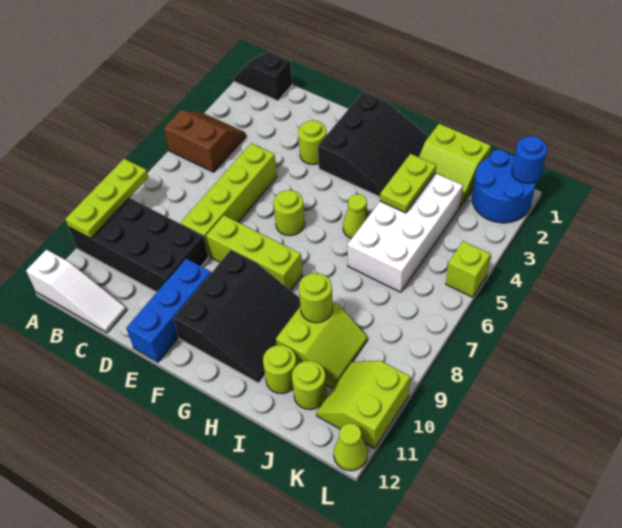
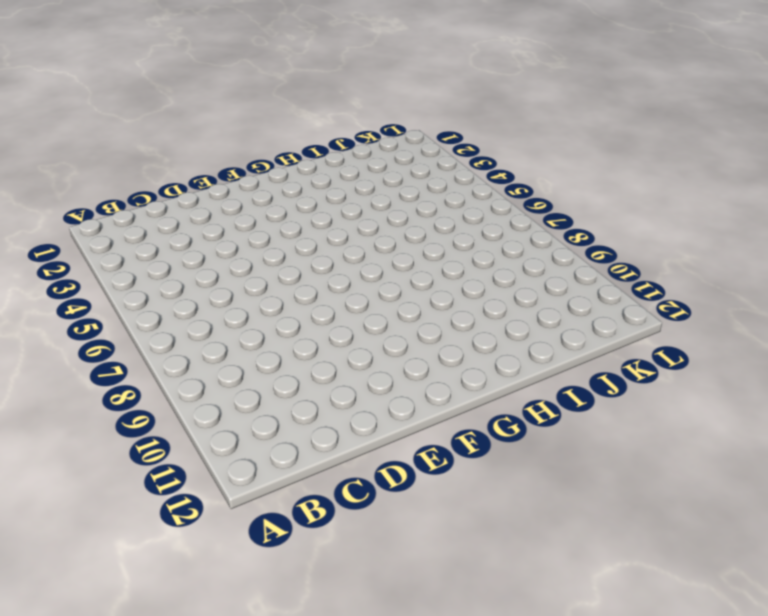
none -> black slope A1:B1 level 1 top B
none -> brown slope A4:B5 level 1 top 5
none -> black brick A9:D10 level 1

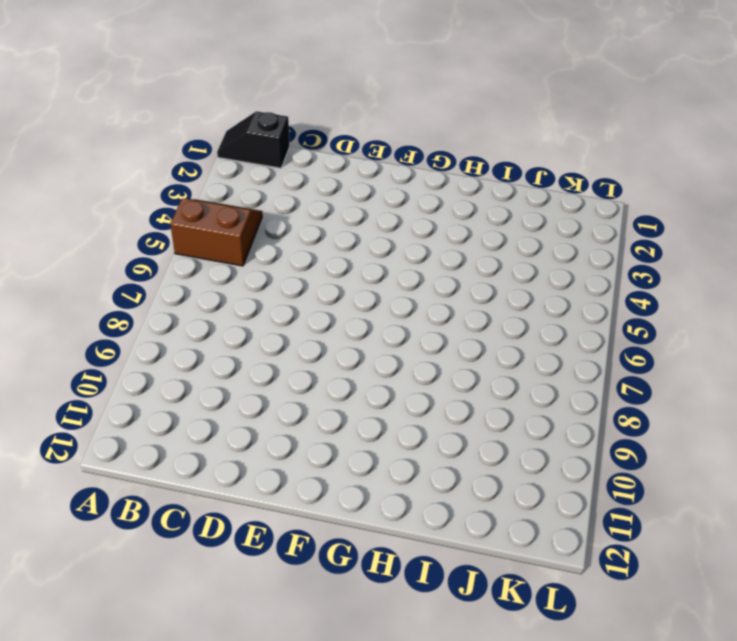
none -> black brick A9:D10 level 1
none -> white slope A12:C12 level 1 top A
none -> lime brick D5:D8 level 1

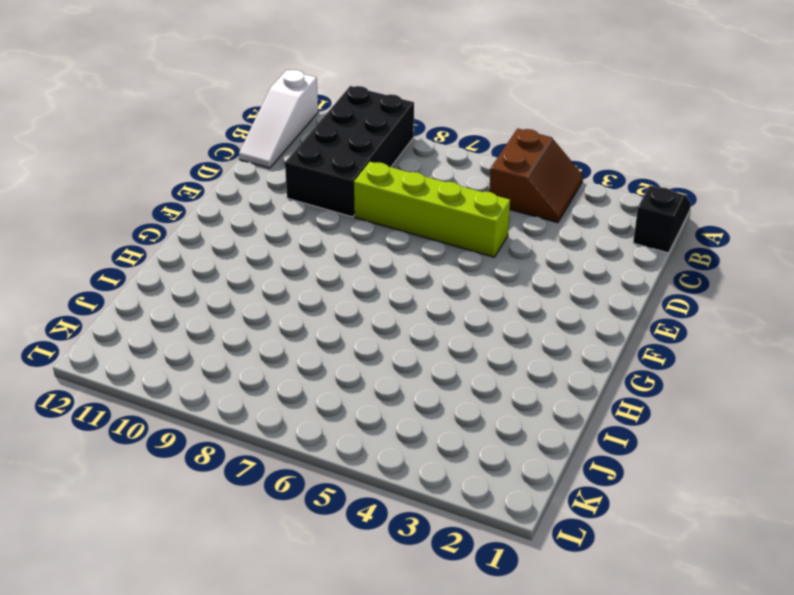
none -> lime round brick E3 level 1
none -> lime brick E8:G8 level 1
none -> blue brick E10:E12 level 1

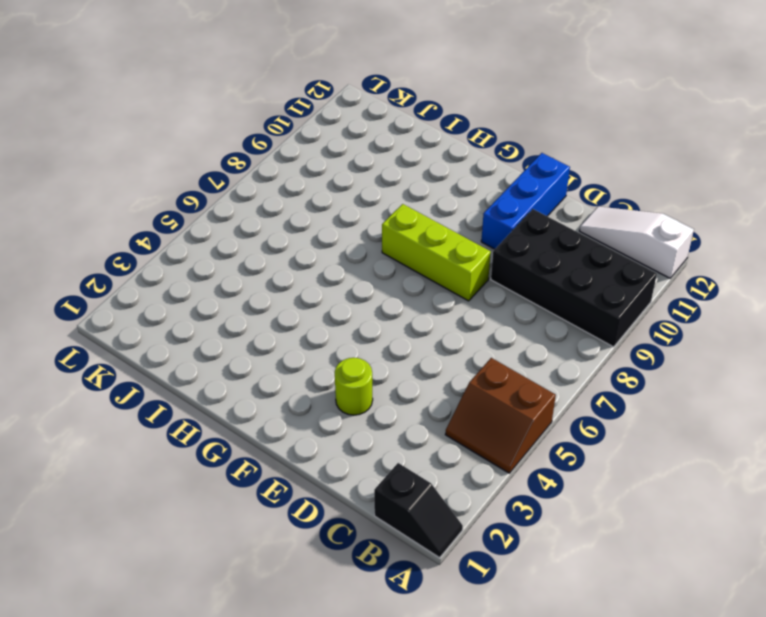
none -> lime brick D5:D8 level 1
none -> black slope F1:H3 level 1 top F
none -> lime round brick F6 level 1

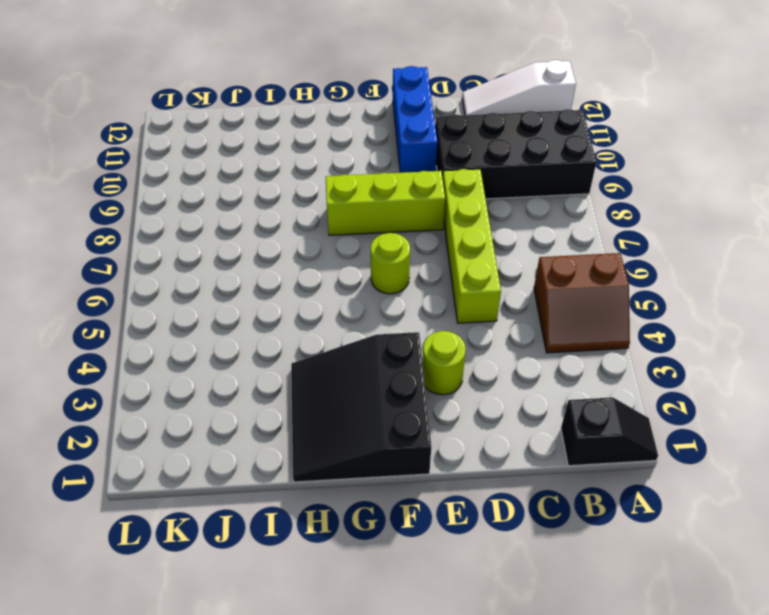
none -> black slope F9:H11 level 1 top F
none -> lime cone H5 level 1
none -> lime slope I1:J2 level 1 top 1

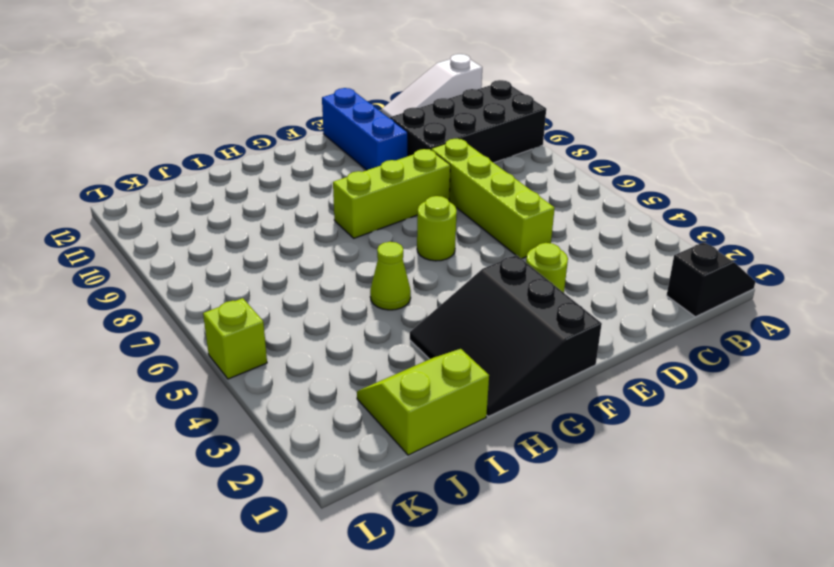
none -> brown slope A4:B5 level 1 top 5
none -> black slope F9:H11 level 1 top F
none -> white brick I3:J6 level 1

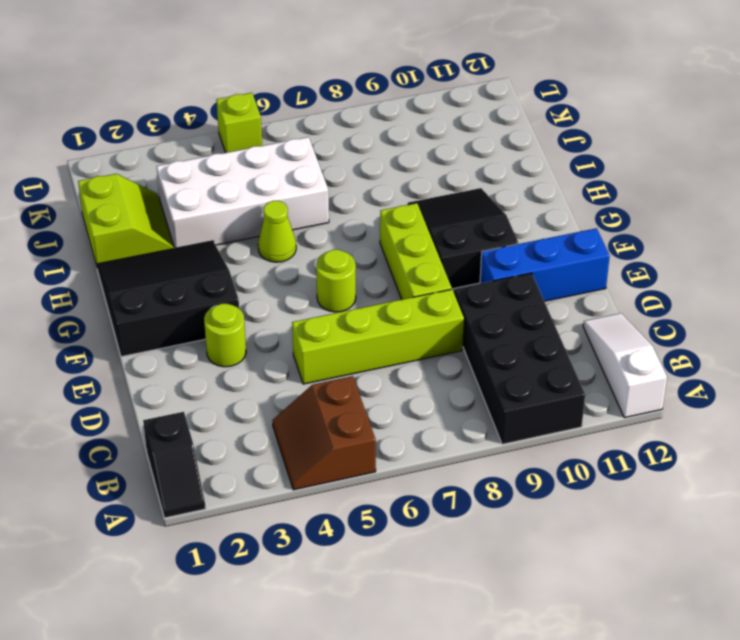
black slope F9:H10 level 1 top F -> black slope F9:H11 level 1 top F
none -> lime slope I9:J10 level 1 top I
none -> lime round brick I11 level 1
none -> lime round brick J11 level 1

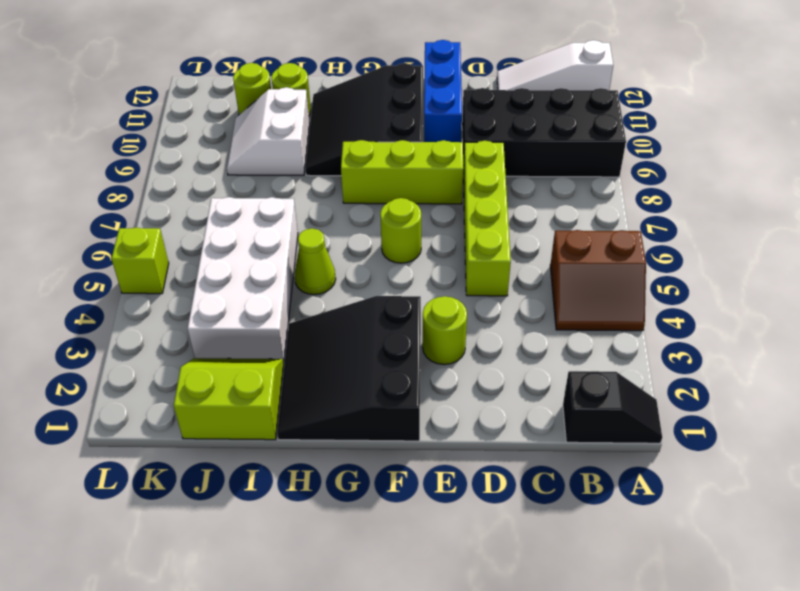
white slope I9:J10 level 1 top I -> lime slope I9:J10 level 1 top I
none -> blue round brick K1:L2 level 1
none -> lime slope K10:L11 level 1 top L
none -> lime cone L12 level 1

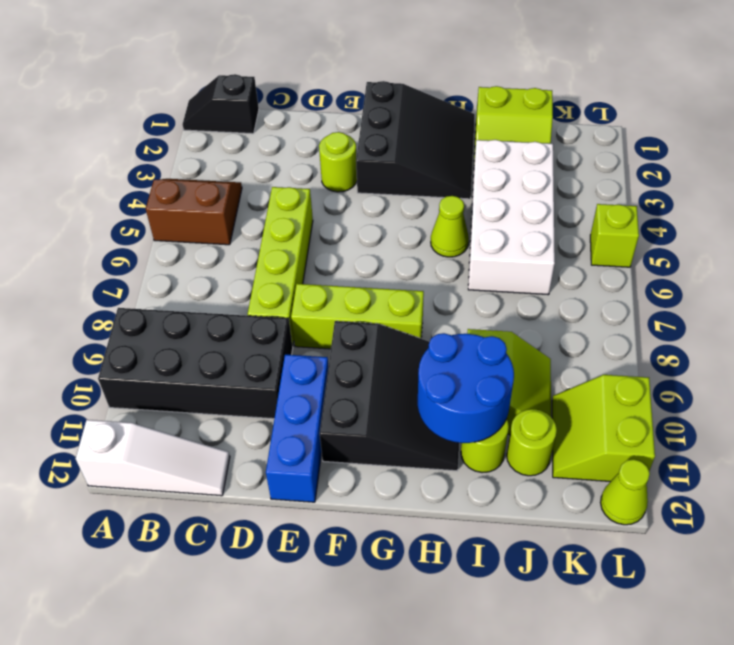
blue round brick H10:I11 level 2 -> blue round brick K1:L2 level 1
none -> lime round brick F6 level 1
none -> lime plate A8:A10 level 2
none -> lime plate I3:I4 level 2

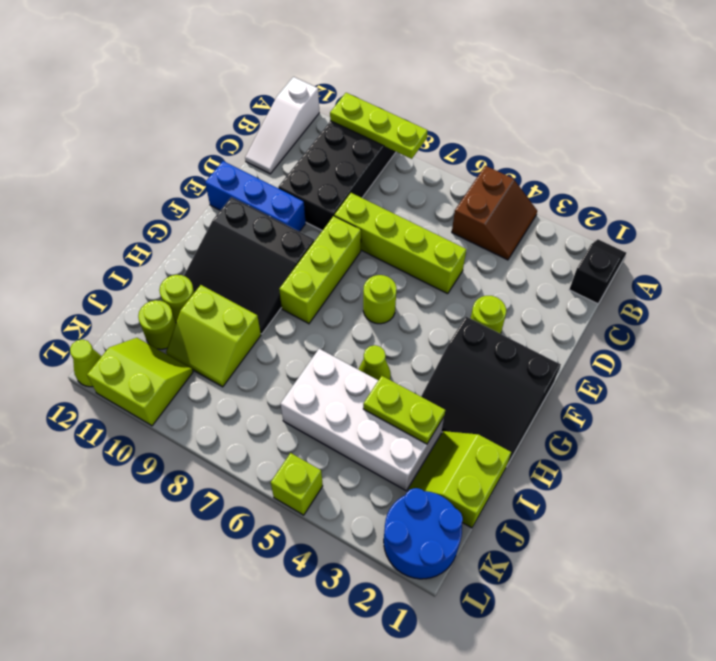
none -> lime round brick I9 level 2
none -> blue round brick L1 level 2

